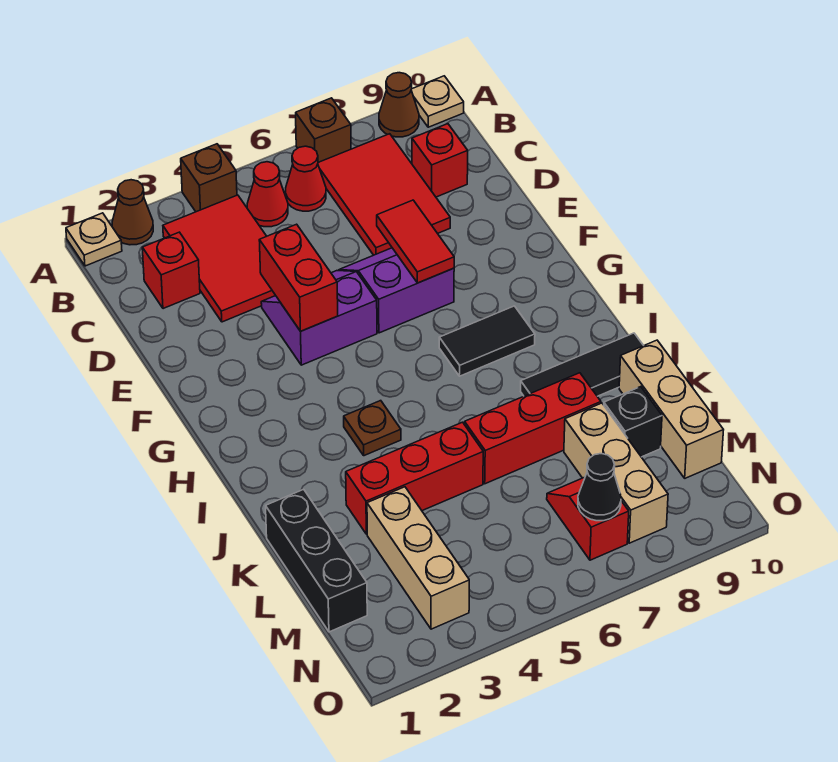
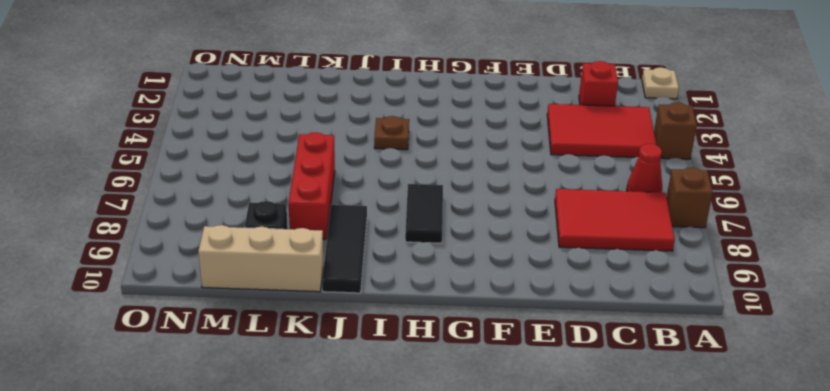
none -> brown cone A2 level 1
none -> brown cone A9 level 1
none -> tan plate A10 level 1

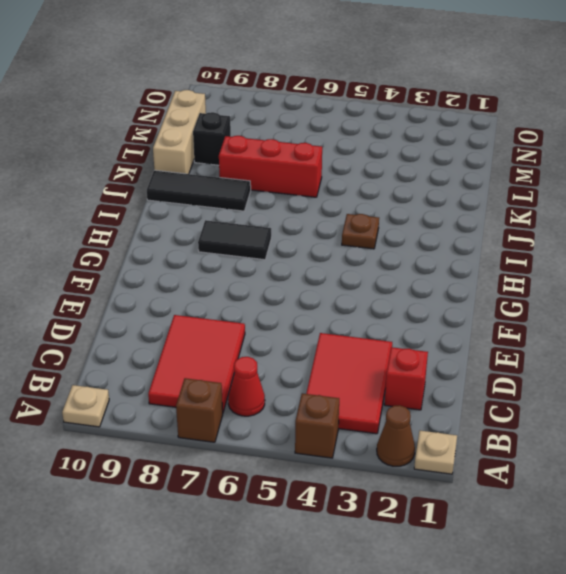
none -> brown cone A9 level 1
none -> red cone B5 level 1
none -> red brick C9 level 1

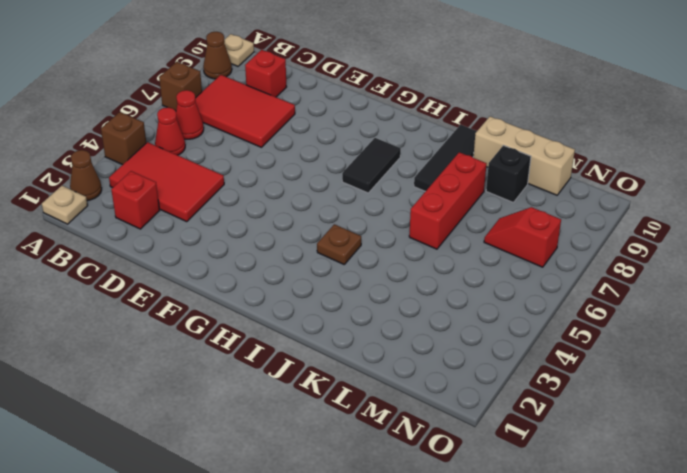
none -> purple slope E4:F5 level 1 top F
none -> purple slope E6:F7 level 1 top F
none -> black brick K1:M1 level 1

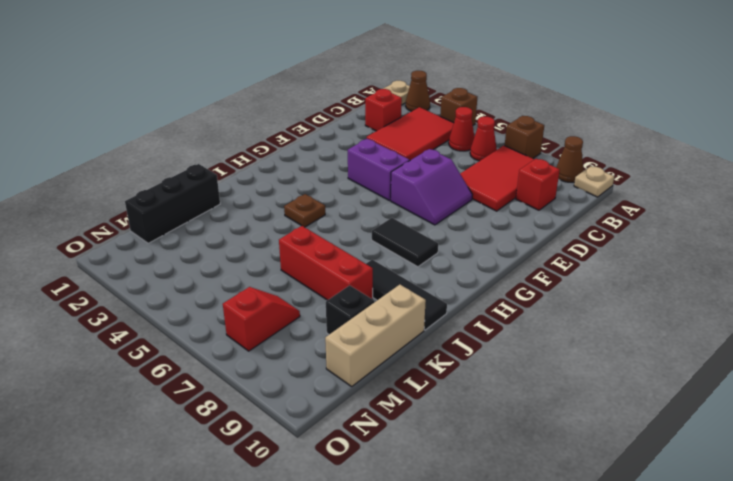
purple slope E6:F7 level 1 top 6 -> purple slope E6:F7 level 1 top F
none -> red brick K3:K5 level 1
none -> tan brick L3:N3 level 1
none -> tan brick L8:N8 level 1

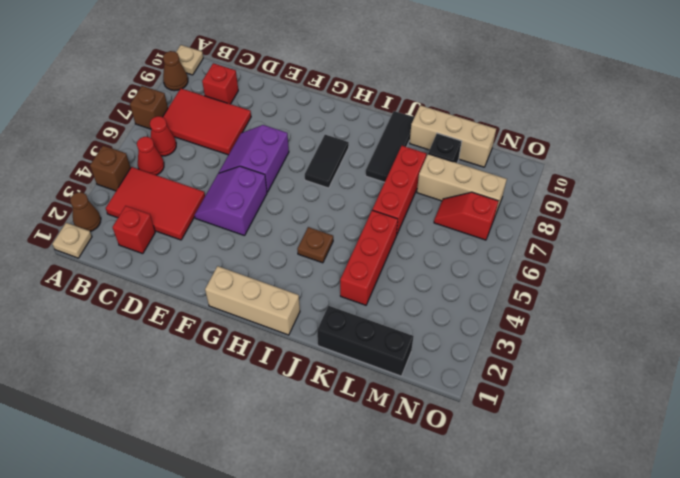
tan brick G1:I1 level 1 -> tan brick L3:N3 level 1
none -> red brick E4:F4 level 2
none -> red tile E7:F7 level 2
none -> black cone N7 level 2

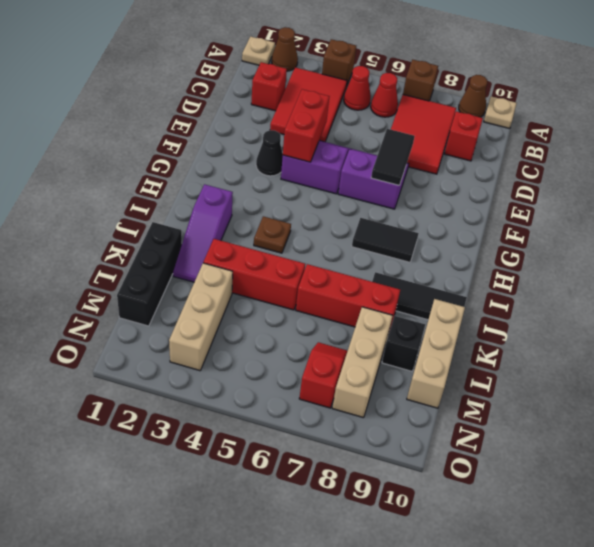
black tile E7:F7 level 2 -> red tile E7:F7 level 2
black cone F3 level 1 -> black cone N7 level 2
purple slope I2:K2 level 1 top I -> none

